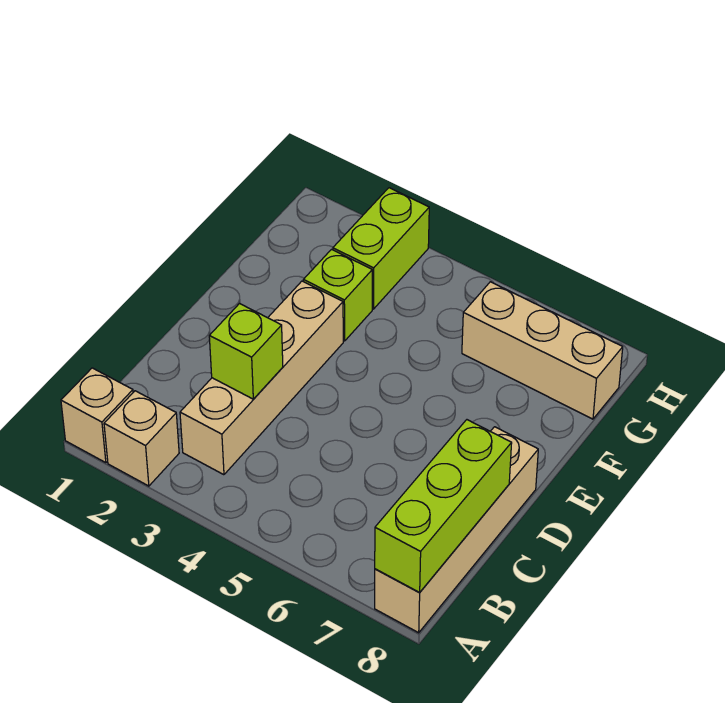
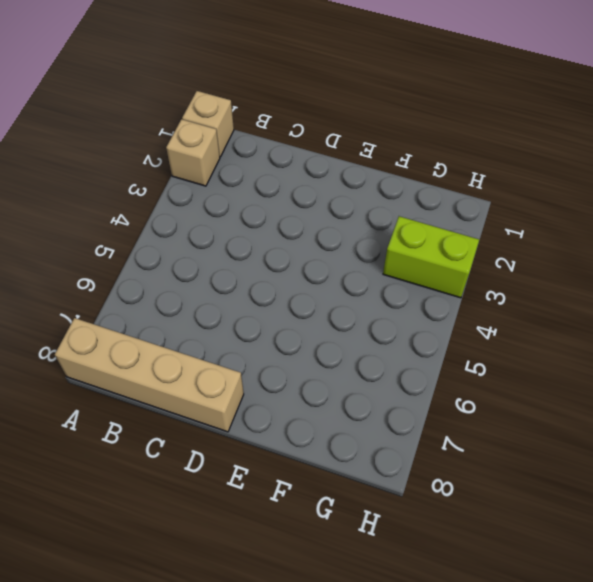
none -> tan brick B3:E3 level 1
none -> lime brick F3 level 1

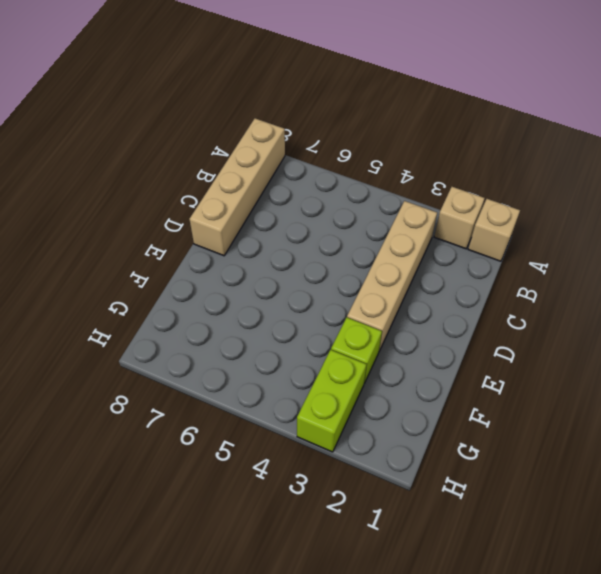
none -> tan brick G6:G8 level 1
none -> lime brick A8:C8 level 2

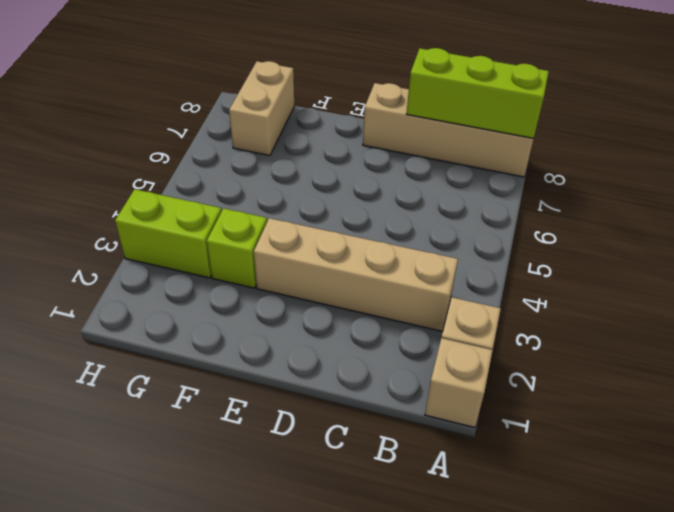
tan brick G7:G8 level 1 -> tan brick G6:G8 level 1
none -> lime brick C3 level 2

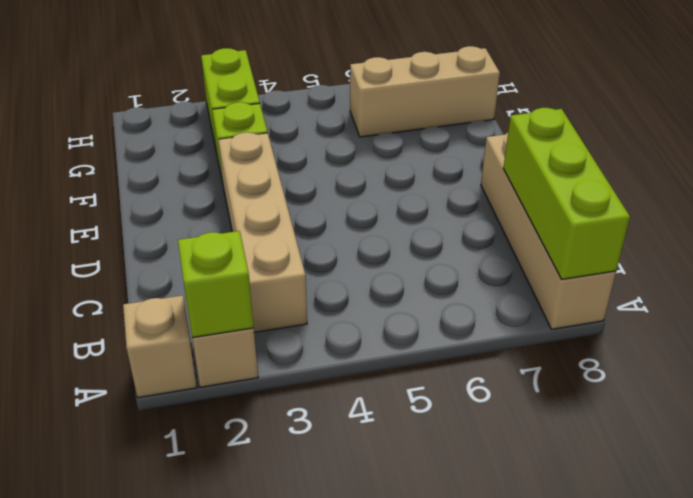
lime brick A2 level 2 -> lime brick C3 level 2

